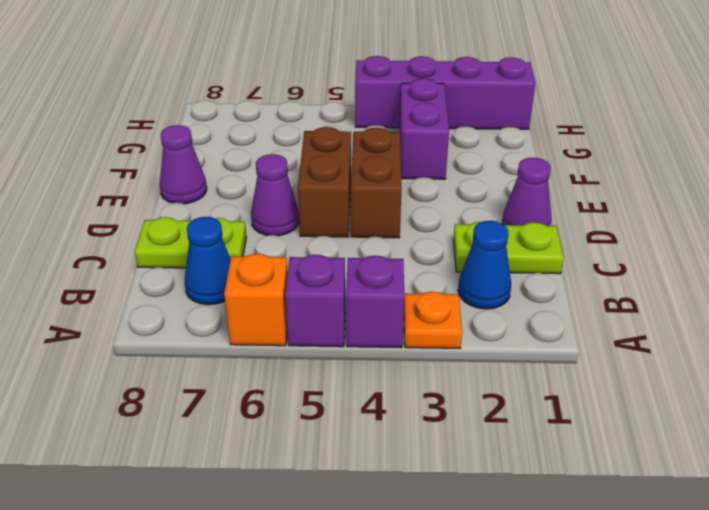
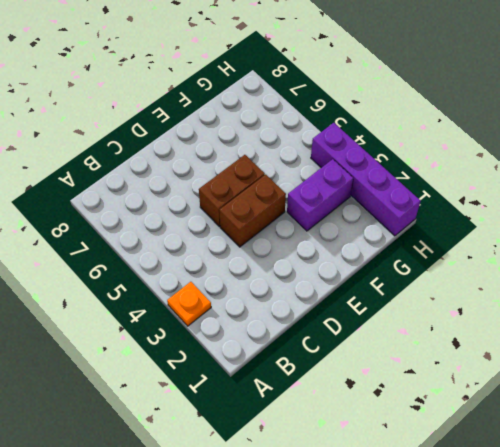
none -> purple brick A4 level 1
none -> purple brick A5 level 1
none -> orange brick A6 level 1

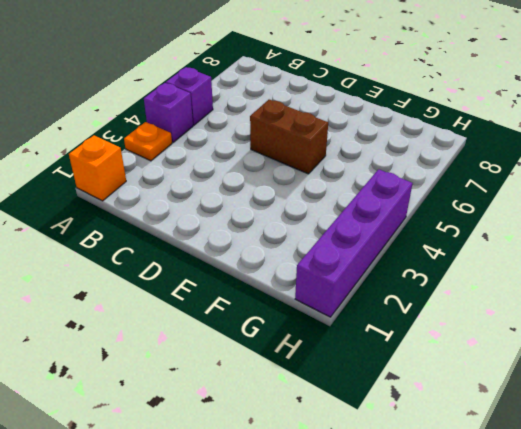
orange brick A1 level 1 -> orange brick A6 level 1
none -> blue cone B2 level 1
none -> blue cone B7 level 1
none -> lime plate C1:C2 level 1

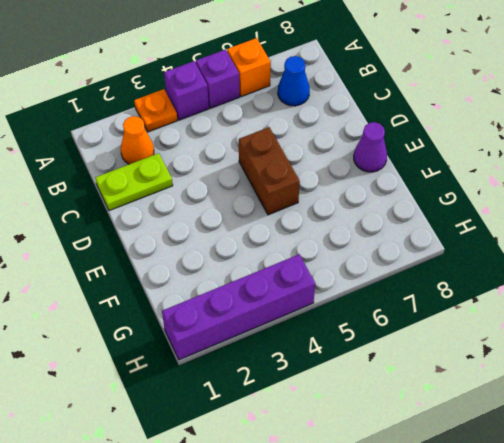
orange cone B2 level 1 -> blue cone B2 level 1
none -> lime plate C7:C8 level 1
none -> purple cone D1 level 1
none -> brown brick D4:E4 level 1

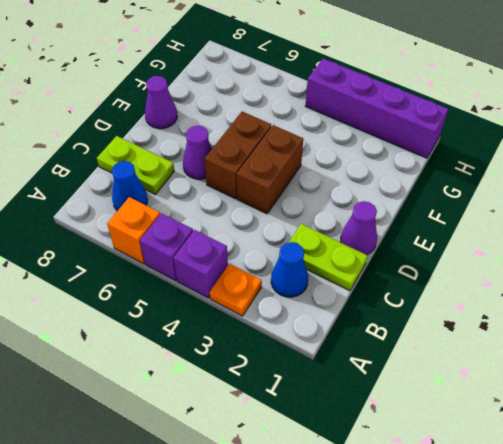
none -> purple brick F3:G3 level 1

